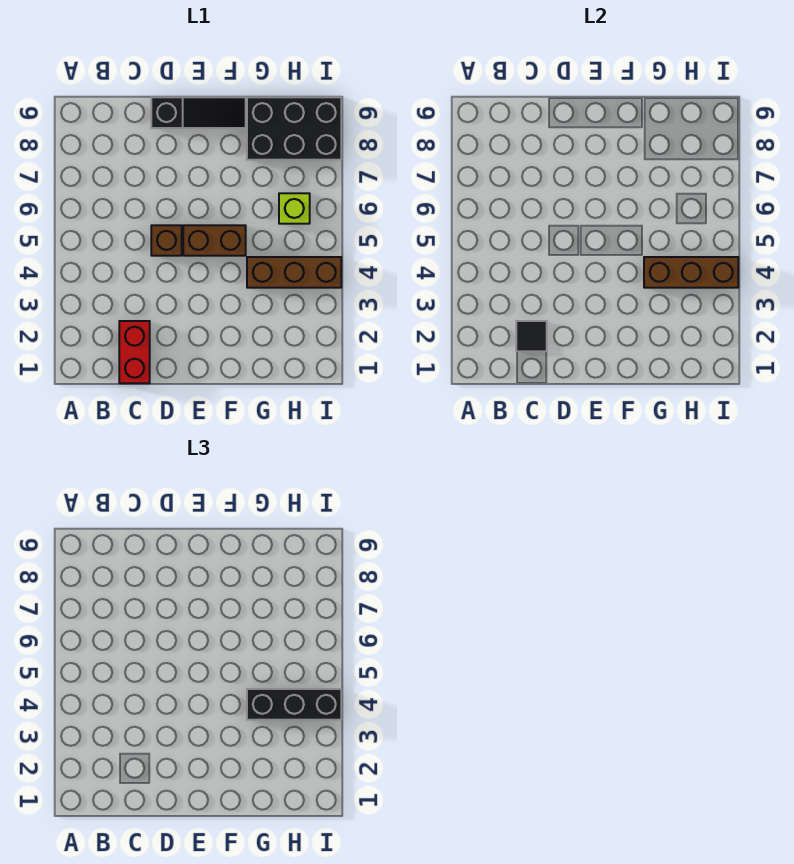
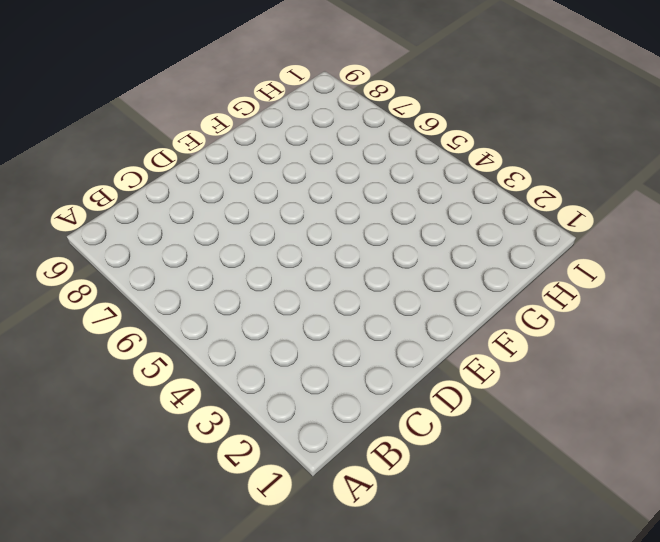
none -> red brick C1:C2 level 1
none -> brown brick D5 level 1

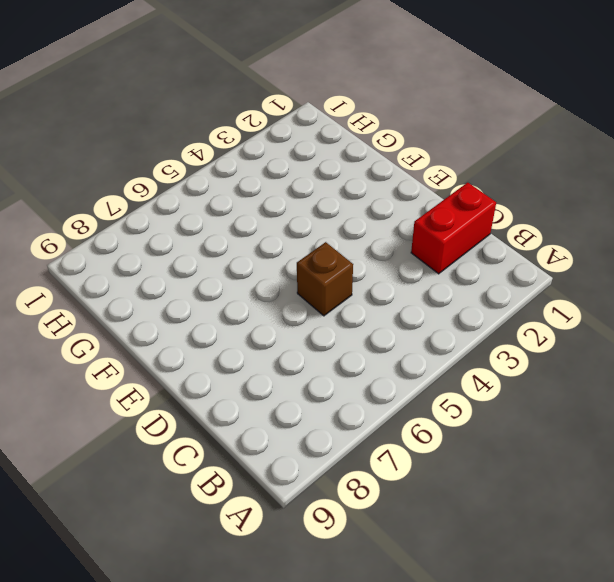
none -> black slope D9:F9 level 1 top D
none -> brown brick E5:F5 level 1

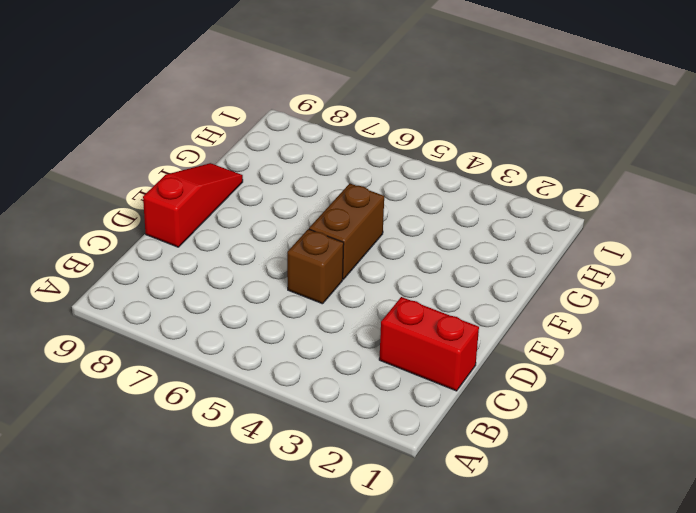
red slope D9:F9 level 1 top D -> black slope D9:F9 level 1 top D
none -> brown brick G4:I4 level 1
none -> black brick G8:I9 level 1

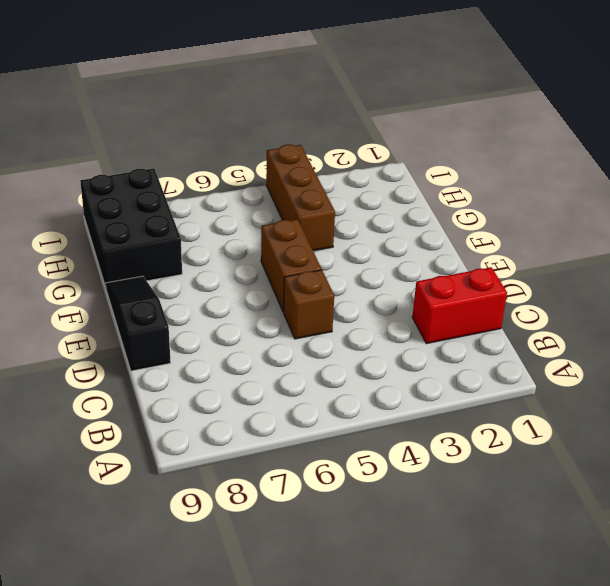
none -> lime brick H6 level 1
none -> black tile C2 level 2

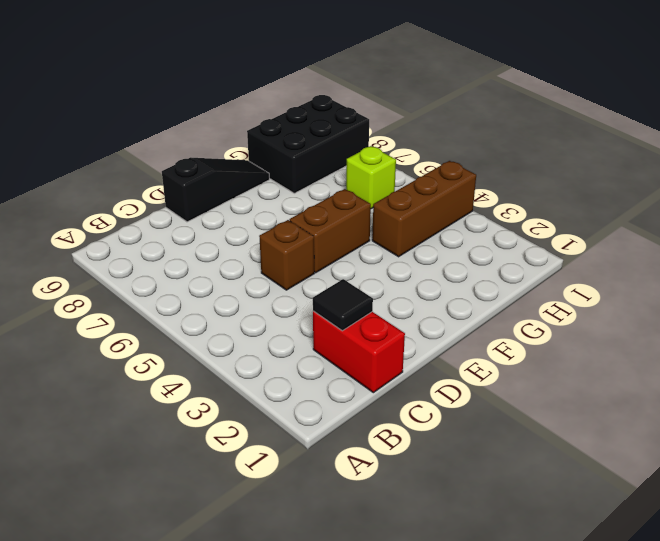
none -> brown brick G4:I4 level 2
none -> black brick G4:I4 level 3

